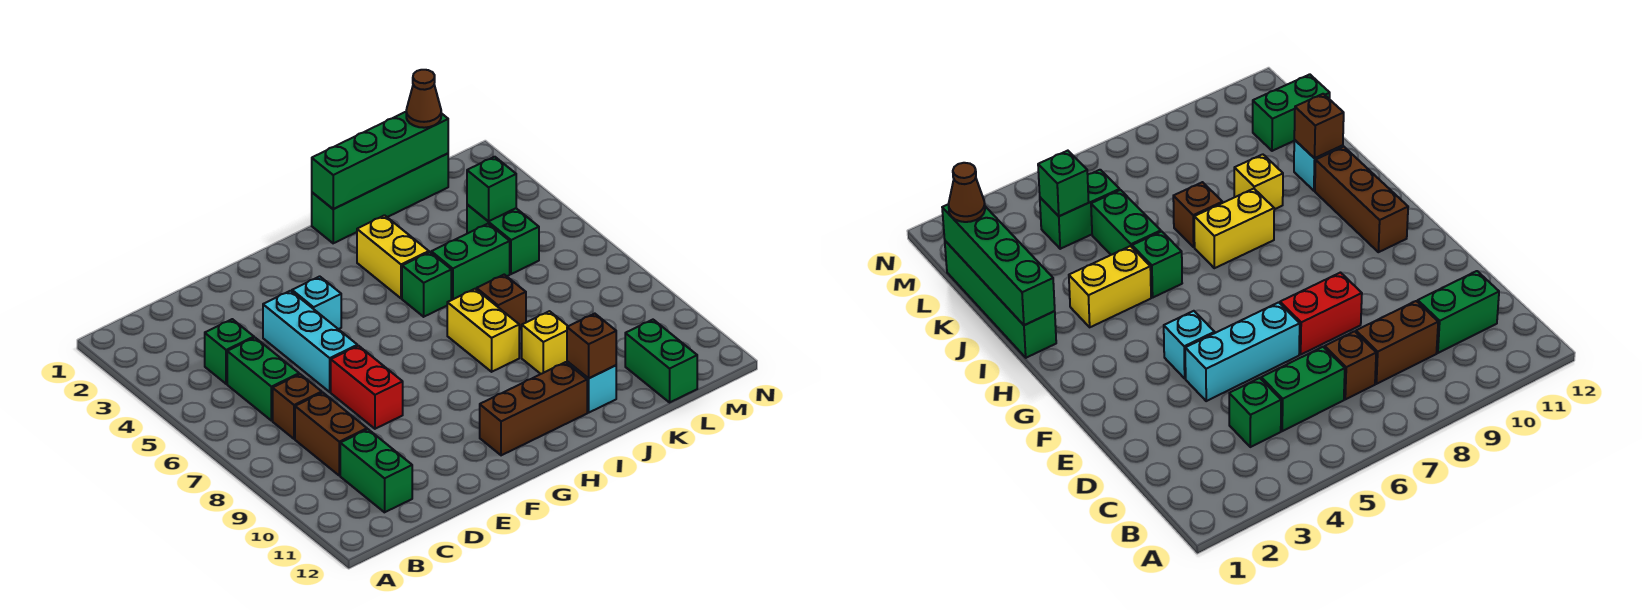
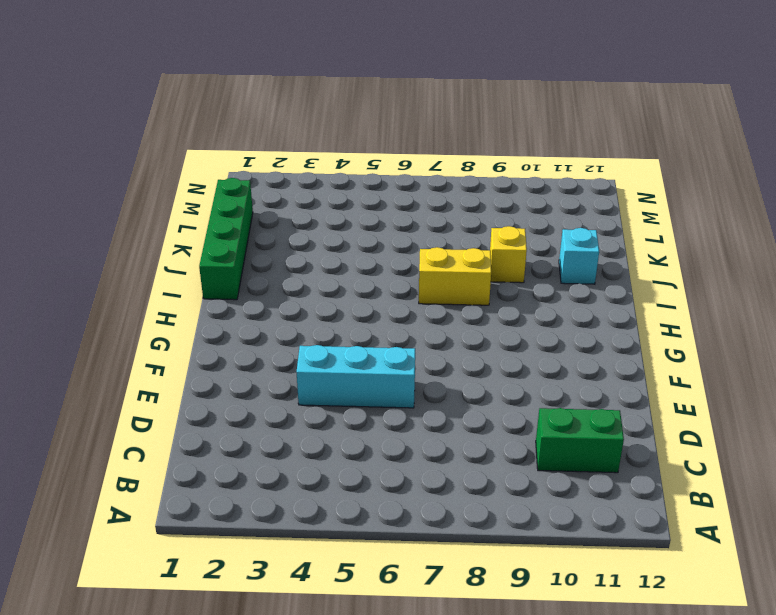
none -> green brick C4 level 1
none -> green brick C5:C6 level 1
none -> brown brick C7 level 1

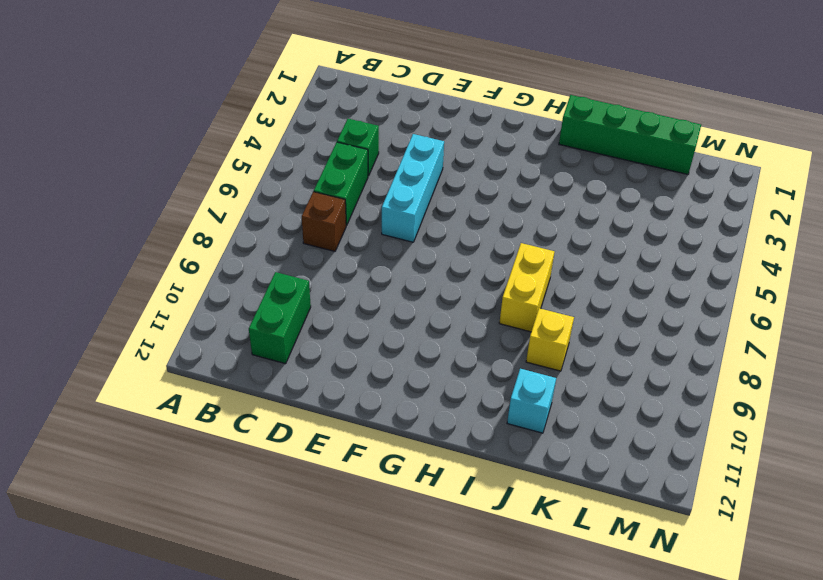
none -> brown brick C8:C9 level 1
none -> red brick E7:E8 level 1
none -> cyan brick F4 level 1

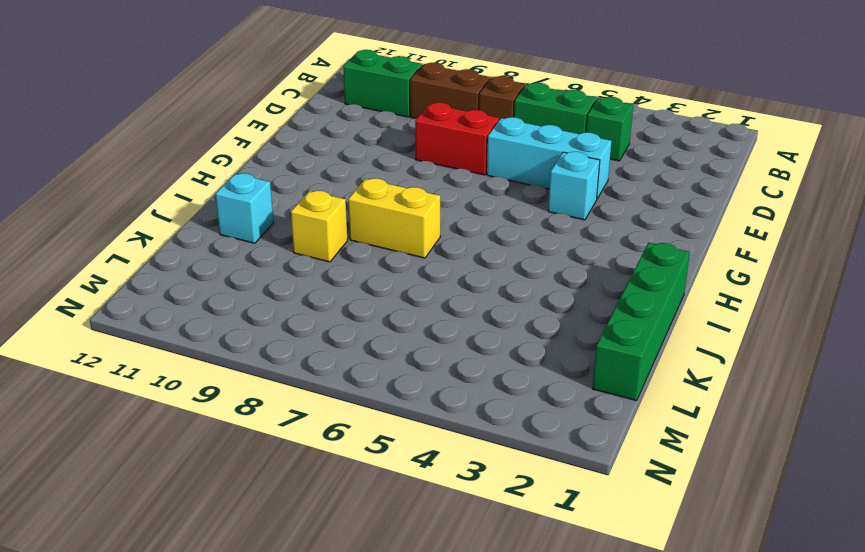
none -> brown brick G11:I11 level 1
none -> yellow brick I3:I4 level 1
none -> green brick I5 level 1

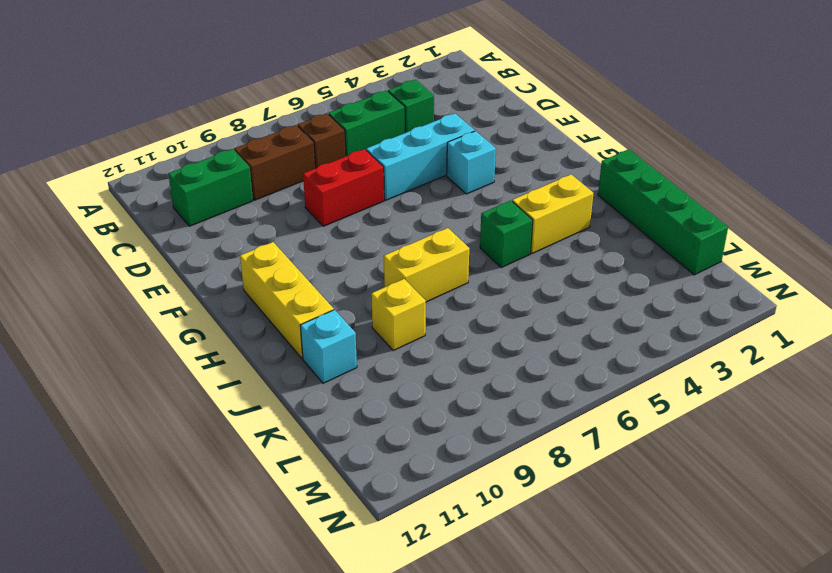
yellow brick G11:I11 level 1 -> brown brick G11:I11 level 1
none -> green brick J5:K5 level 1
none -> brown brick J7 level 1
none -> green brick L4:L5 level 1

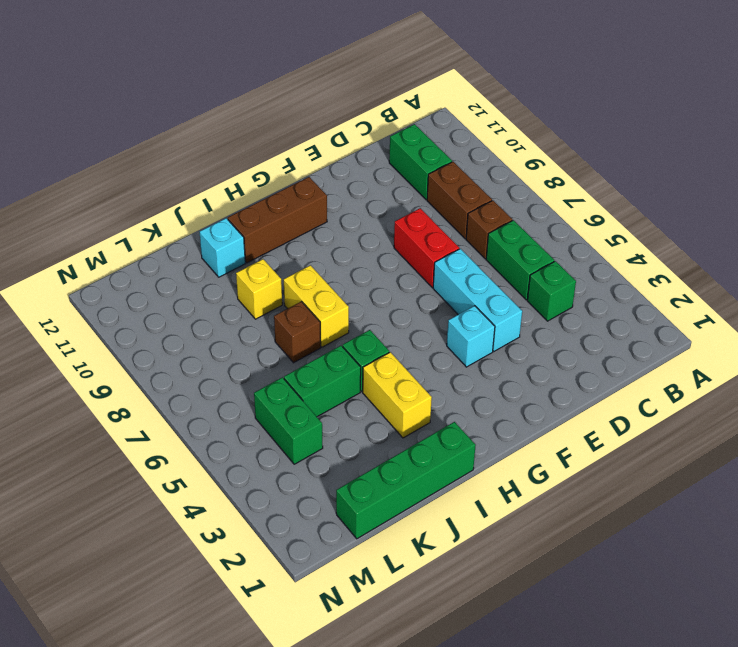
none -> green brick L11:L12 level 1
none -> green brick I1:L1 level 2
none -> brown brick J11 level 2

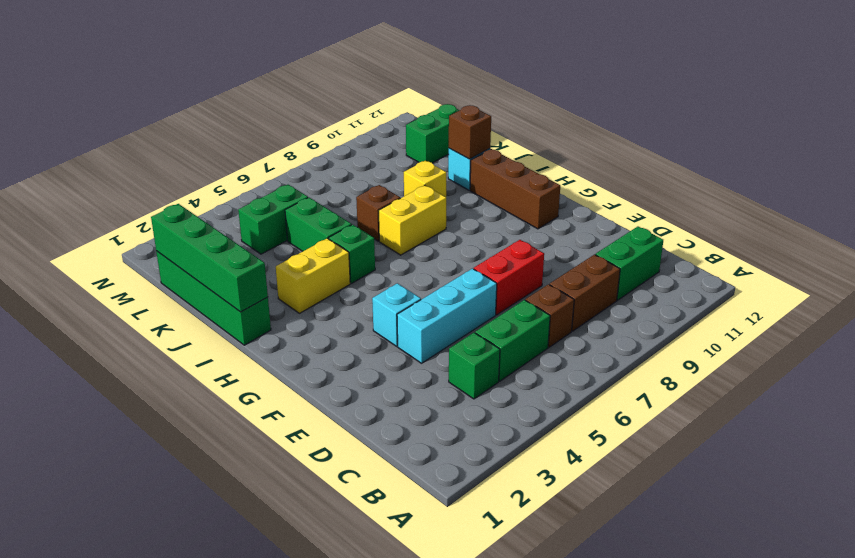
none -> green brick L4 level 2
none -> brown cone L1 level 3

